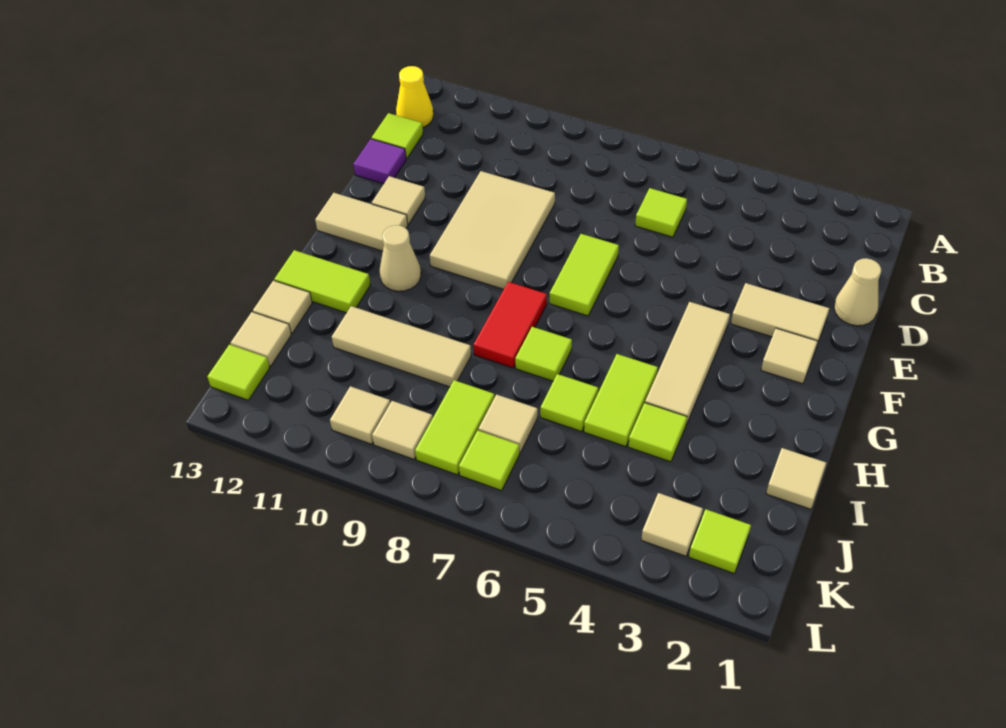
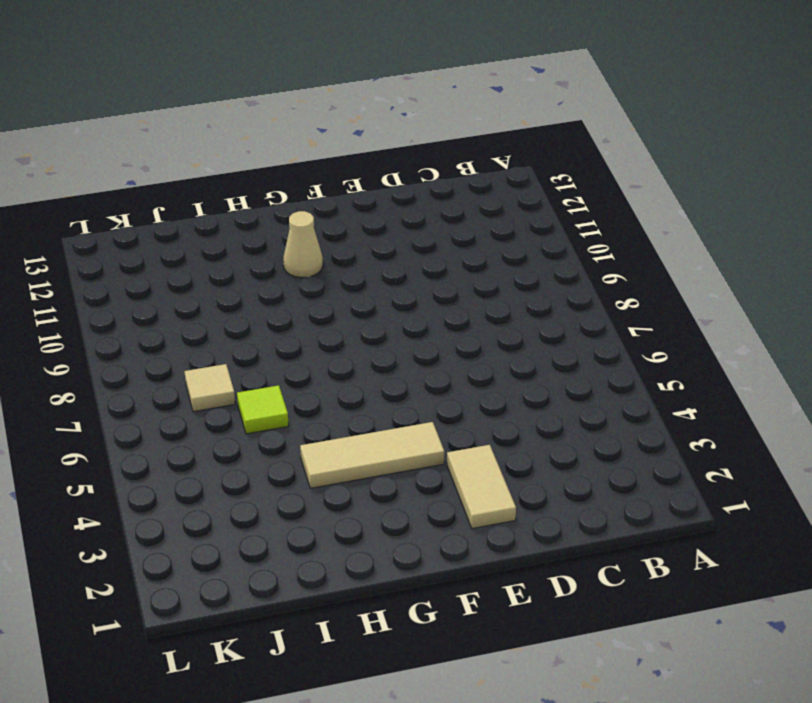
none -> yellow cone B13 level 1
none -> lime tile C6 level 1
none -> lime tile C13 level 1
none -> tan cone D1 level 1

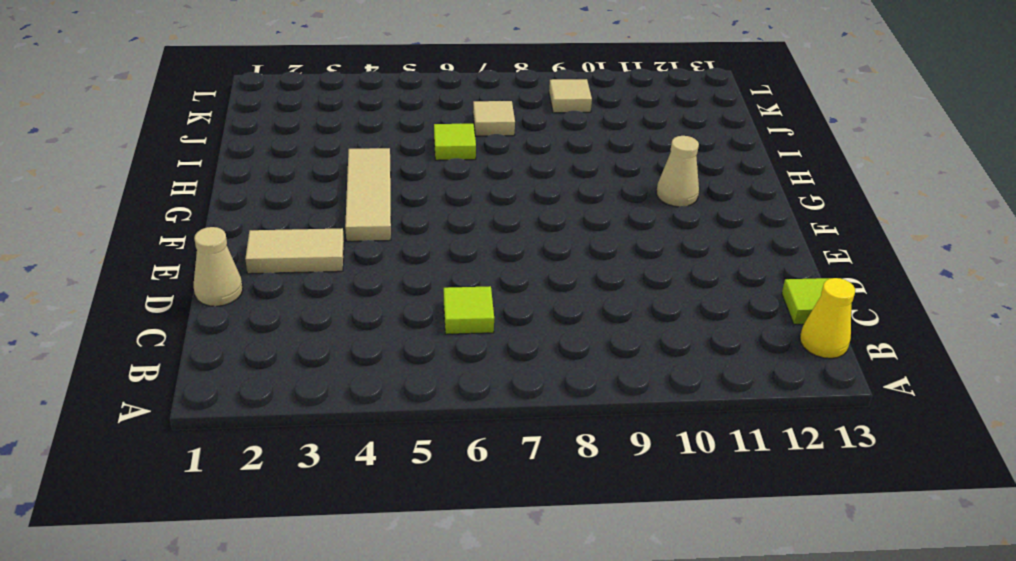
none -> tan tile D9:F10 level 1
none -> purple tile D13 level 1
none -> lime tile E7:F7 level 1
none -> tan tile E12 level 1

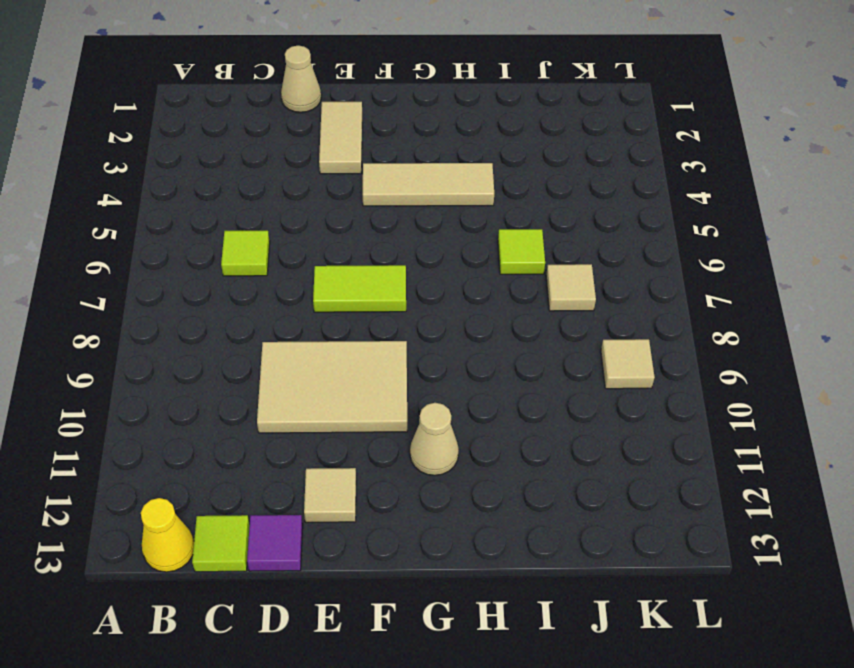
none -> tan tile F2 level 1
none -> tan tile F12:F13 level 1
none -> red tile G8:H8 level 1
none -> lime tile H5:I5 level 1

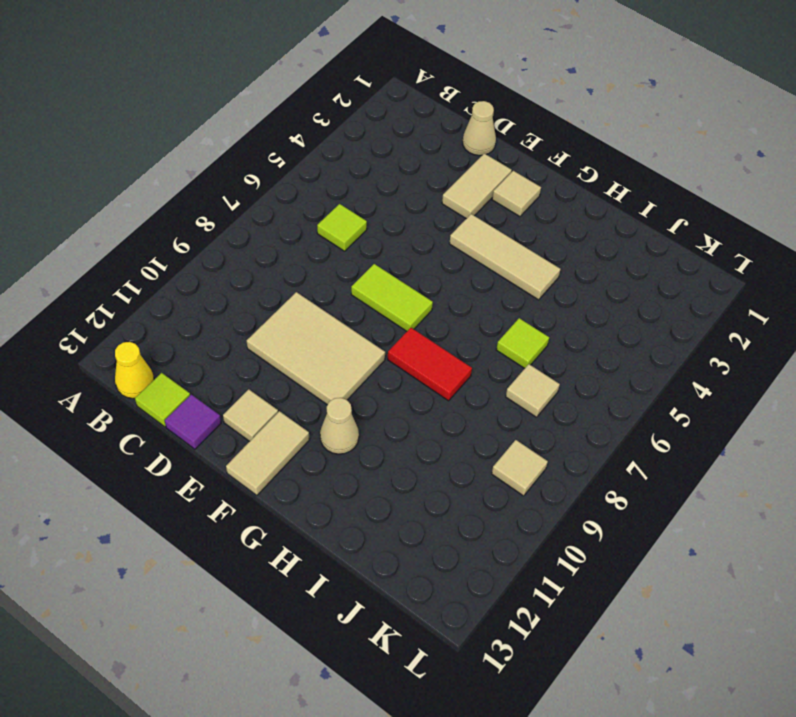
none -> lime tile H5:I5 level 1
none -> lime tile H7 level 1
none -> lime tile H12:H13 level 1
none -> tan tile I1 level 1

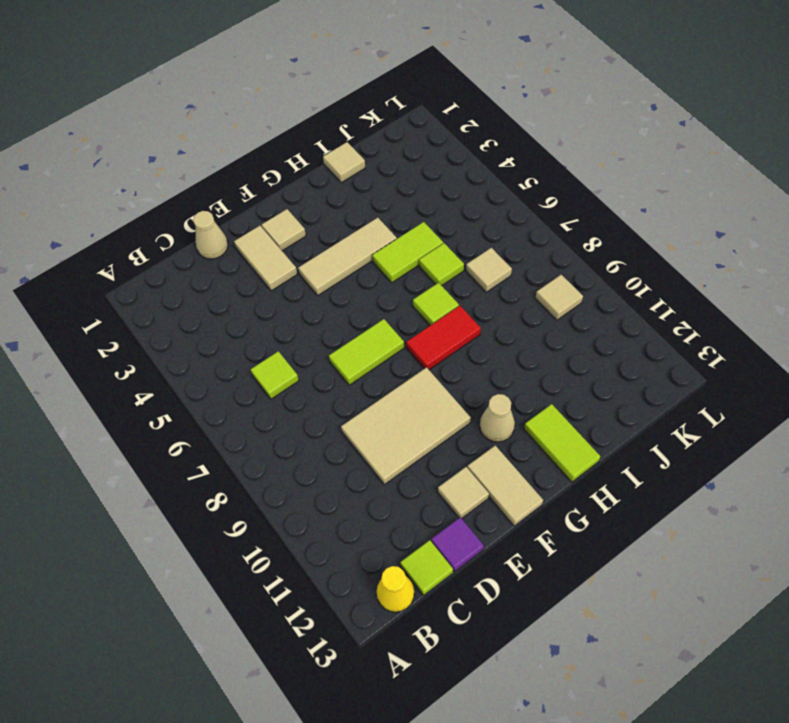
none -> lime tile I4 level 1
none -> tan tile I9:I11 level 1
none -> tan tile I13 level 1
none -> lime tile J8:K8 level 1

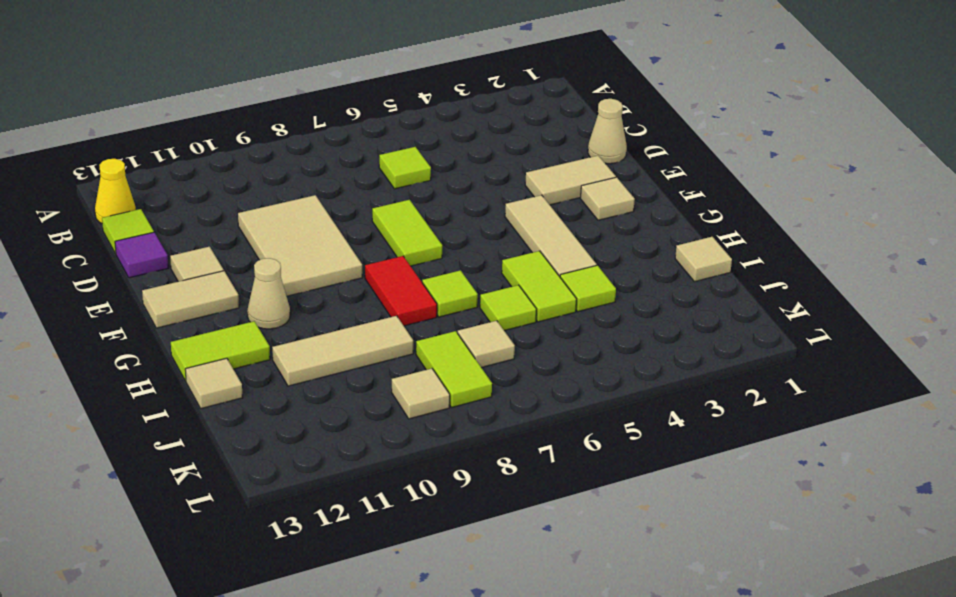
none -> tan tile J13 level 1
none -> lime tile K2 level 1
none -> tan tile K3 level 1
none -> lime tile K7 level 1

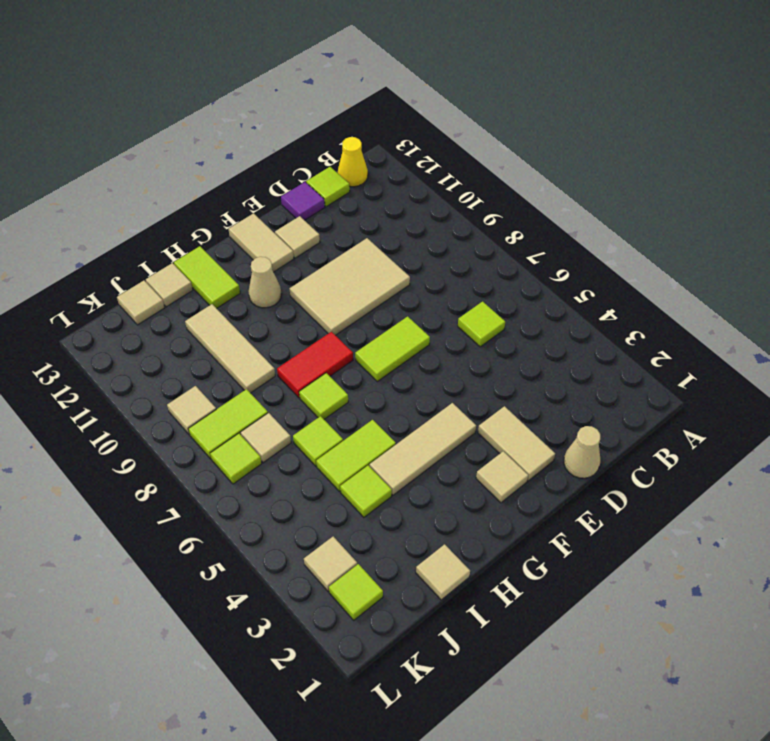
none -> tan tile K10 level 1
none -> lime tile K13 level 1

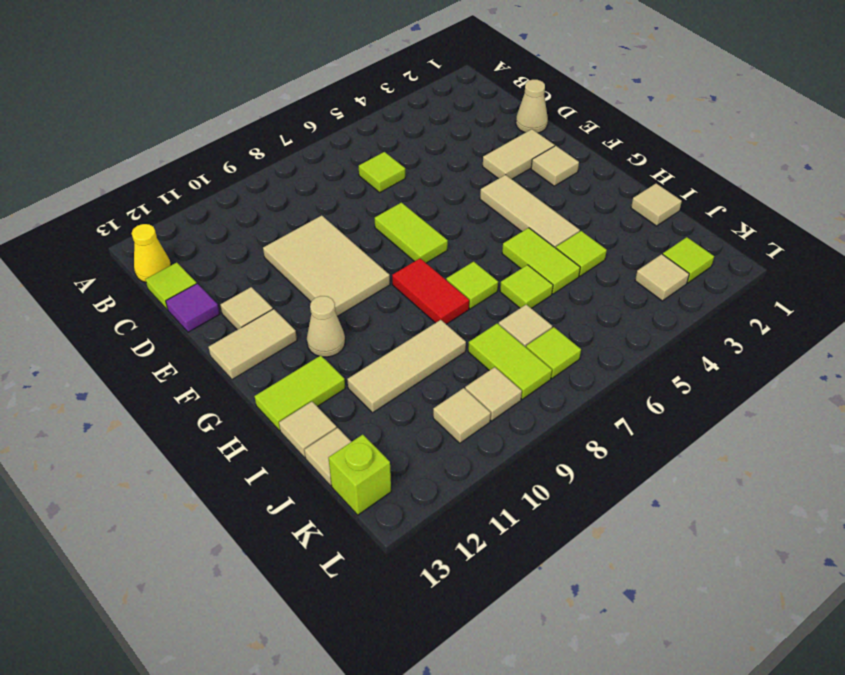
lime brick K13 level 1 -> lime tile K13 level 1

